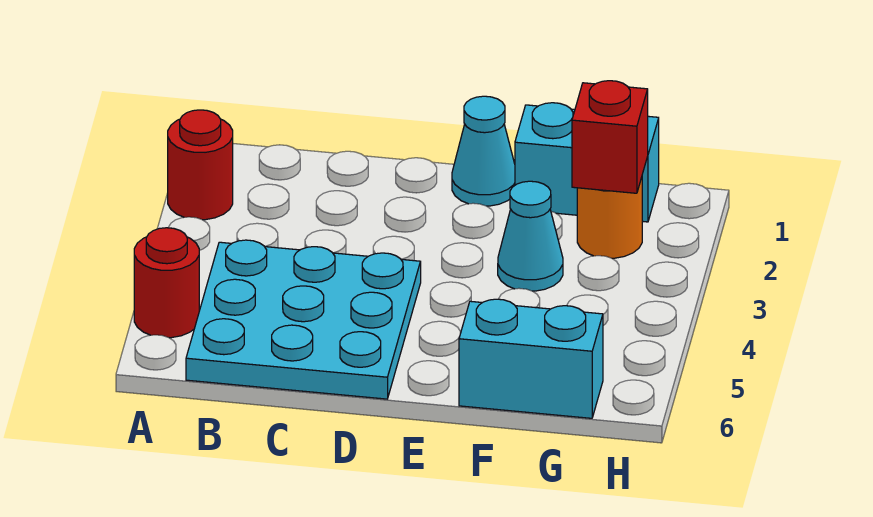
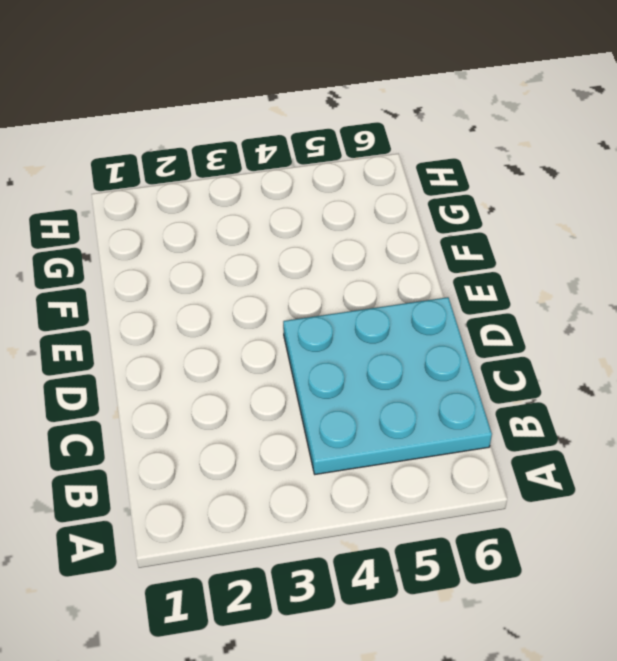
none -> red round brick A2 level 1
none -> red round brick A5 level 1

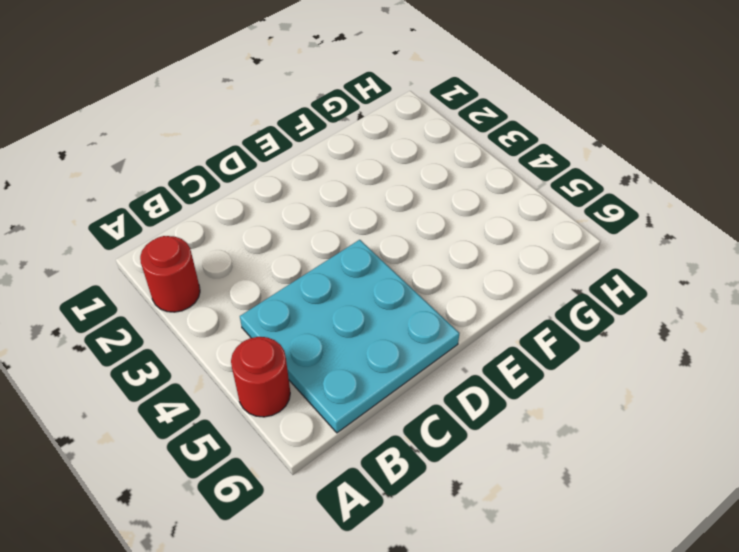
none -> cyan cone E1 level 1
none -> cyan brick F1:G1 level 1

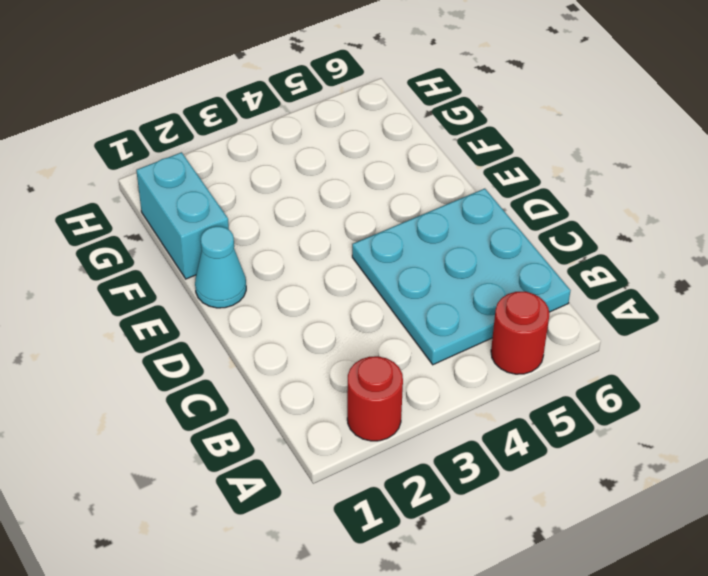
none -> cyan cone F3 level 1
none -> cyan brick F6:G6 level 1

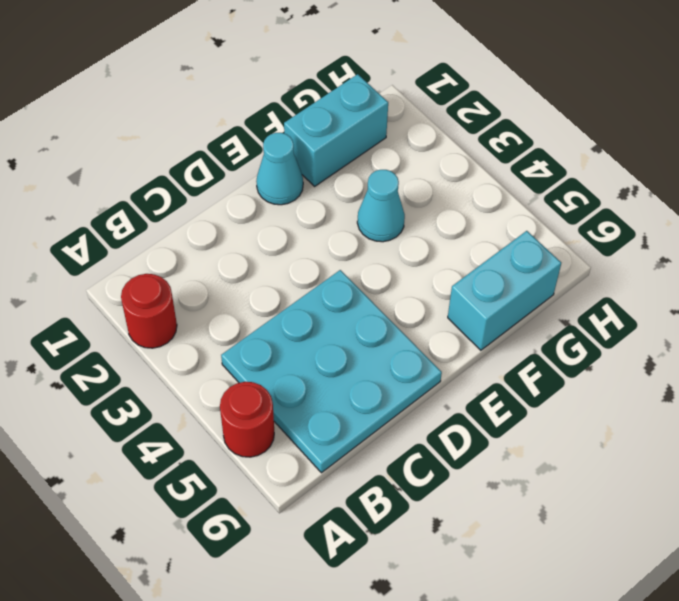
none -> orange round brick G2 level 1
none -> red brick G2 level 2

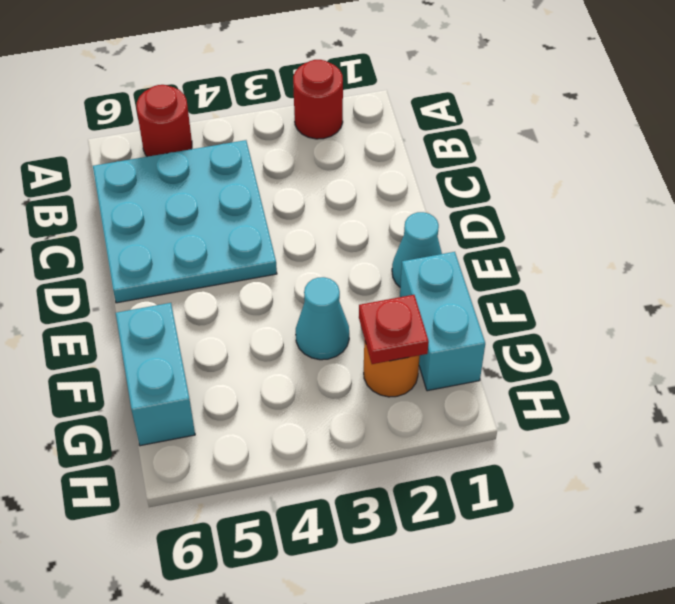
red plate G2 level 2 -> red brick G2 level 2

